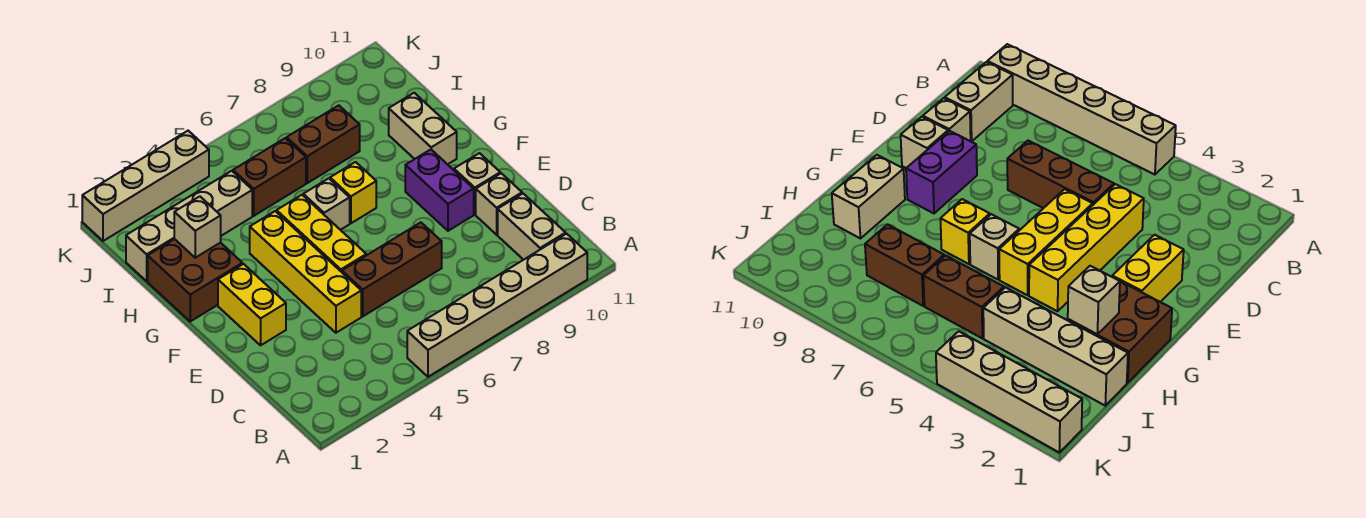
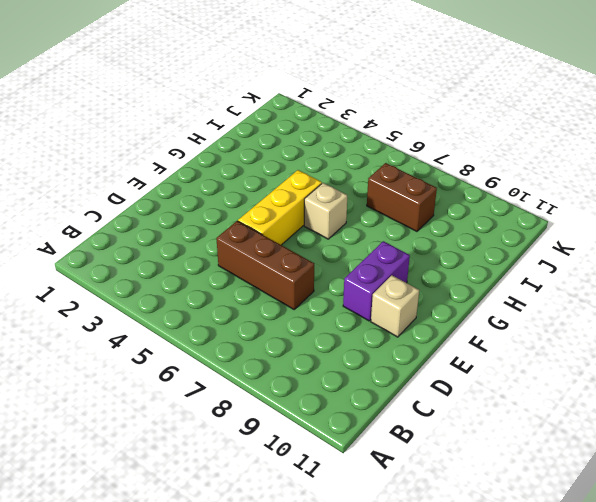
none -> tan brick A5:A10 level 1
none -> tan brick B10:C10 level 1
none -> yellow brick D4:G4 level 1

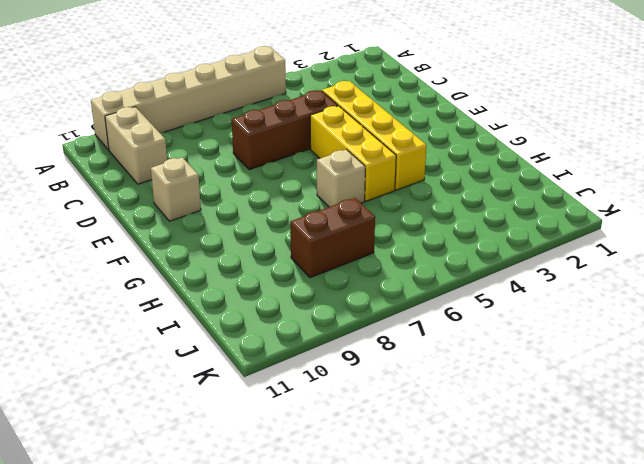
none -> tan brick D10 level 1
none -> yellow brick E2:F2 level 1
none -> purple brick E9:F9 level 1

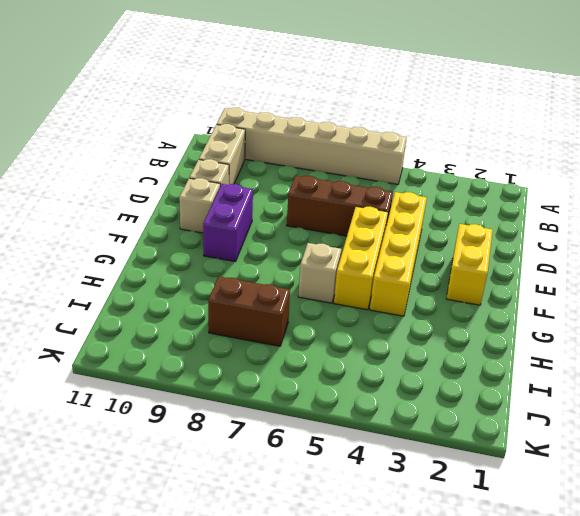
none -> brown brick G1:H2 level 1
none -> yellow brick G7 level 1
none -> tan brick G10:H10 level 1

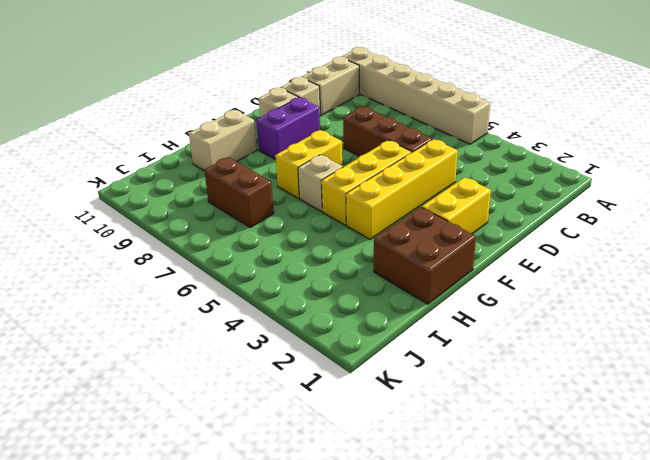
yellow brick F7:G7 level 1 -> yellow brick G7 level 1
none -> tan brick I1:I4 level 1
none -> brown brick I5:I6 level 1
none -> tan brick K1:K4 level 1

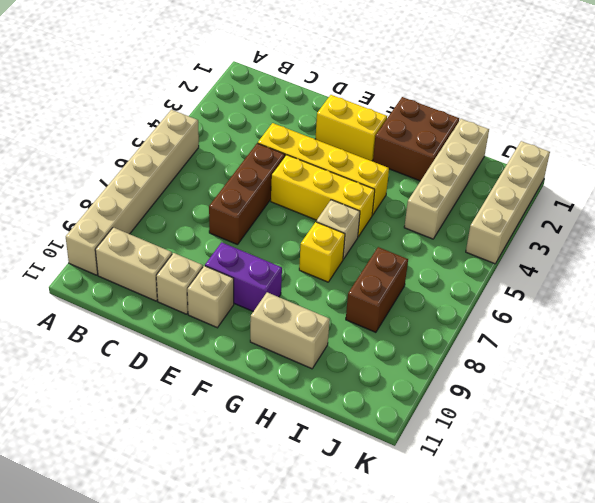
none -> brown brick I5:I6 level 1
none -> tan brick H2 level 2

